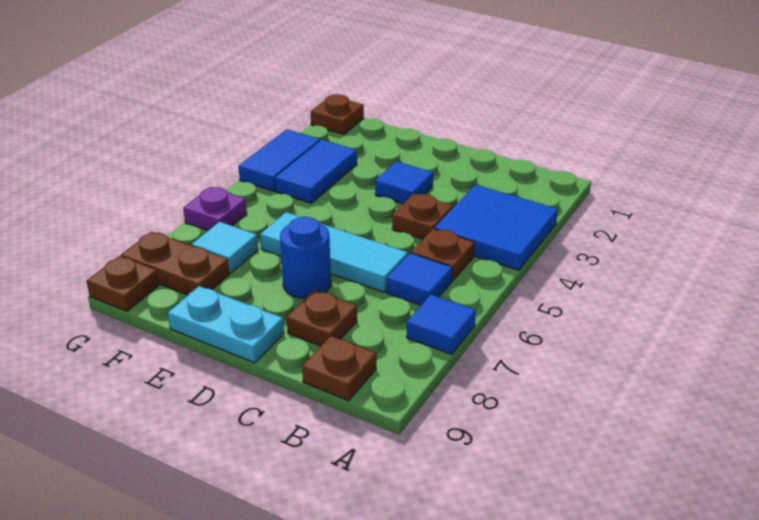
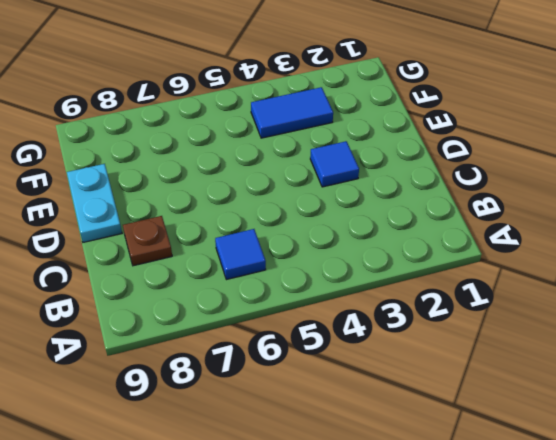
none -> blue tile A3:B4 level 1
none -> blue tile A7 level 1
none -> brown plate B5 level 1

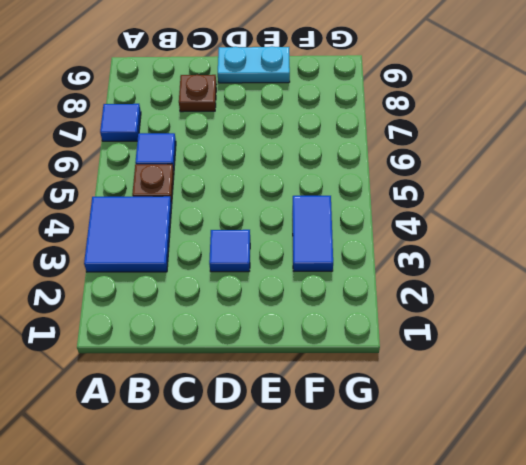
none -> brown plate B9 level 1
none -> brown plate C4 level 1
none -> cyan tile C6:E6 level 1

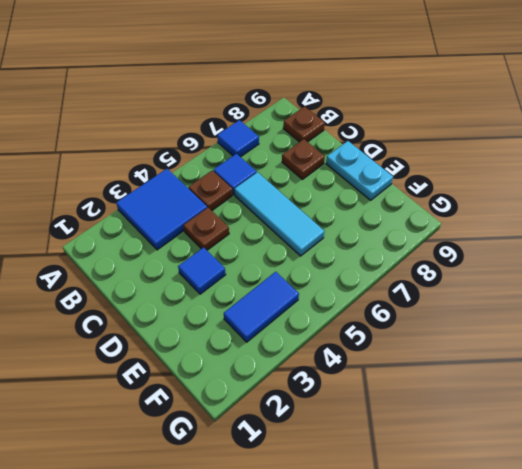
none -> blue round brick D7 level 1
none -> cyan tile F7 level 1
none -> brown plate F8:G8 level 1

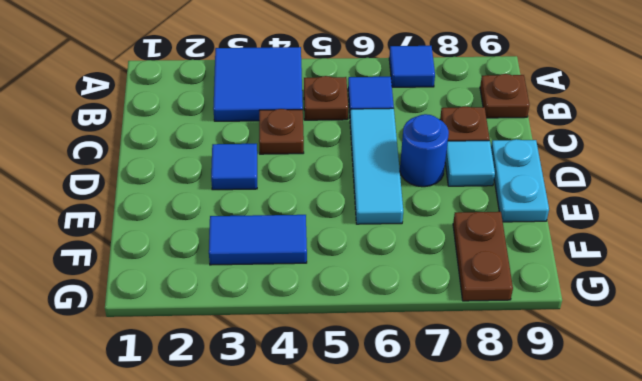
cyan tile D8 level 1 -> cyan tile F7 level 1
none -> brown plate G1 level 1
none -> blue tile G3:G4 level 1
none -> purple plate G6 level 1

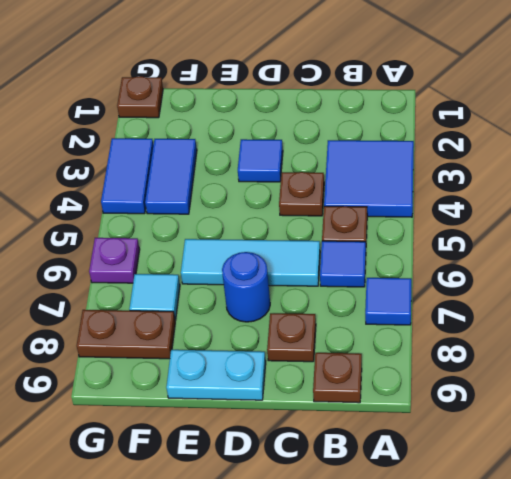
none -> brown plate G9 level 1

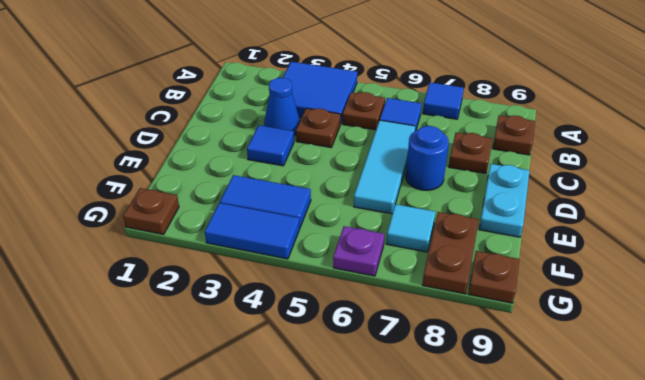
blue cone C3 level 1 -> none

